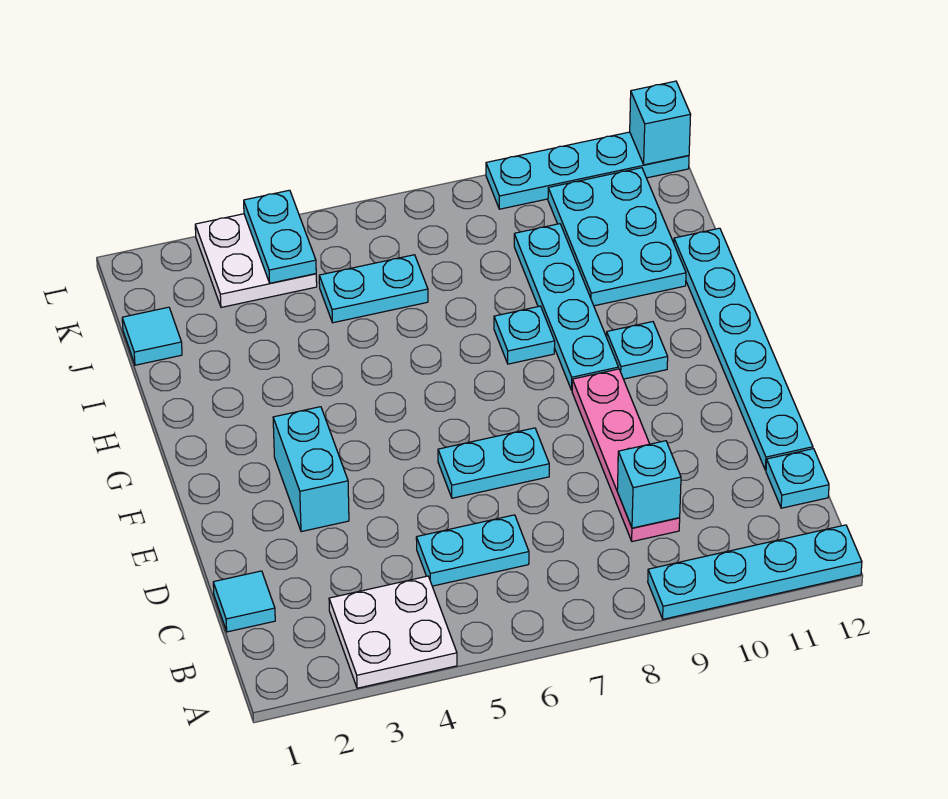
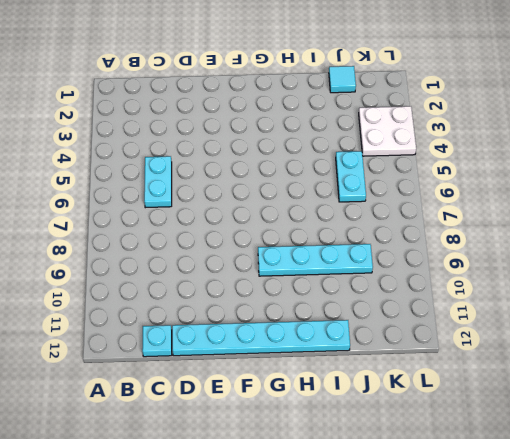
none -> white plate A3:B4 level 1
none -> cyan plate A9:A12 level 1
none -> cyan tile C1 level 1

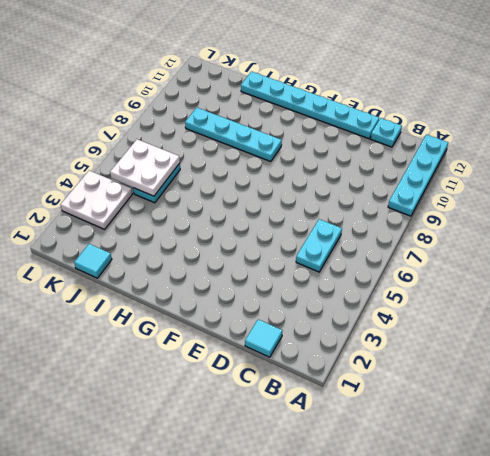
white plate J5:K6 level 2 -> white plate A3:B4 level 1
none -> pink plate C9:F9 level 1
none -> cyan brick E3:F3 level 1
none -> cyan plate E6:E7 level 1

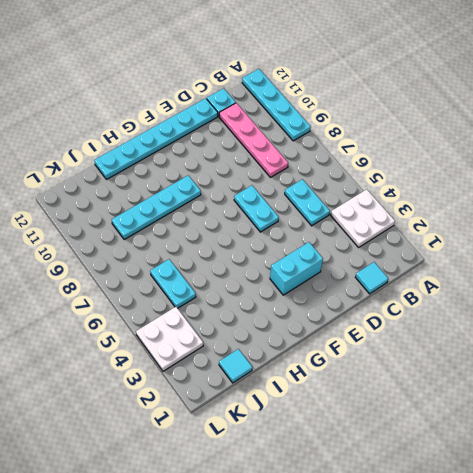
pink plate C8:C11 level 1 -> pink plate C9:F9 level 1
none -> cyan plate G10 level 1
none -> cyan plate H8 level 1
none -> cyan plate I10:K11 level 1

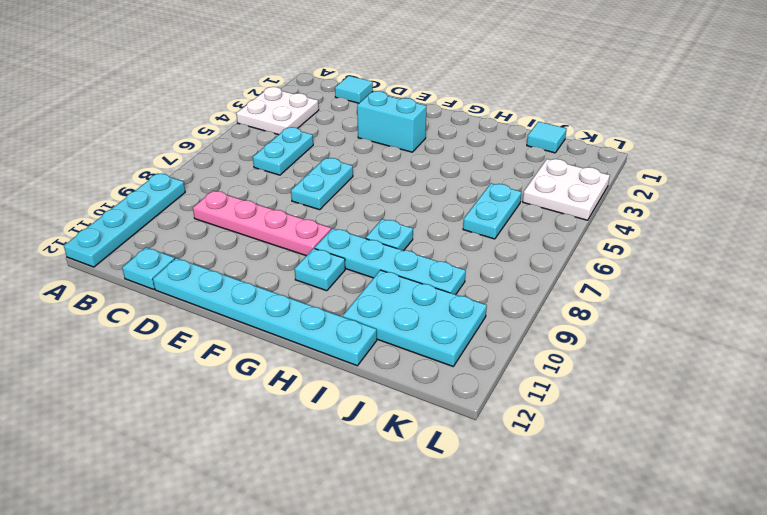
none -> cyan plate L9:L12 level 1
none -> cyan brick C9 level 2
none -> cyan plate K4:L4 level 2

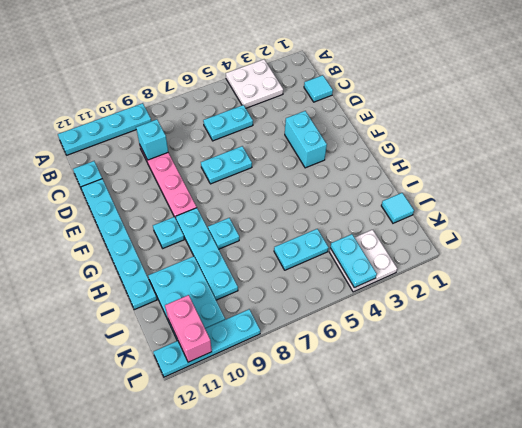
pink brick K11:L11 level 2 -> none
none -> cyan brick L12 level 2

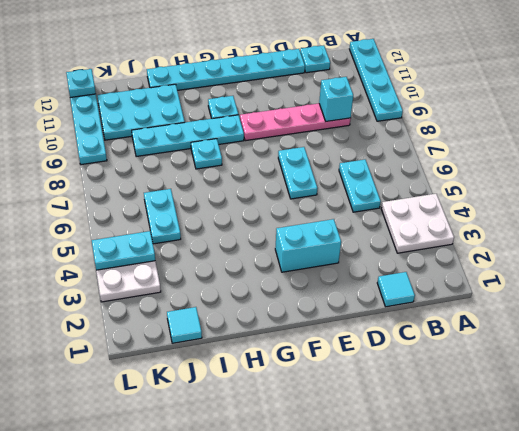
cyan plate L12 level 2 -> cyan brick L12 level 2

